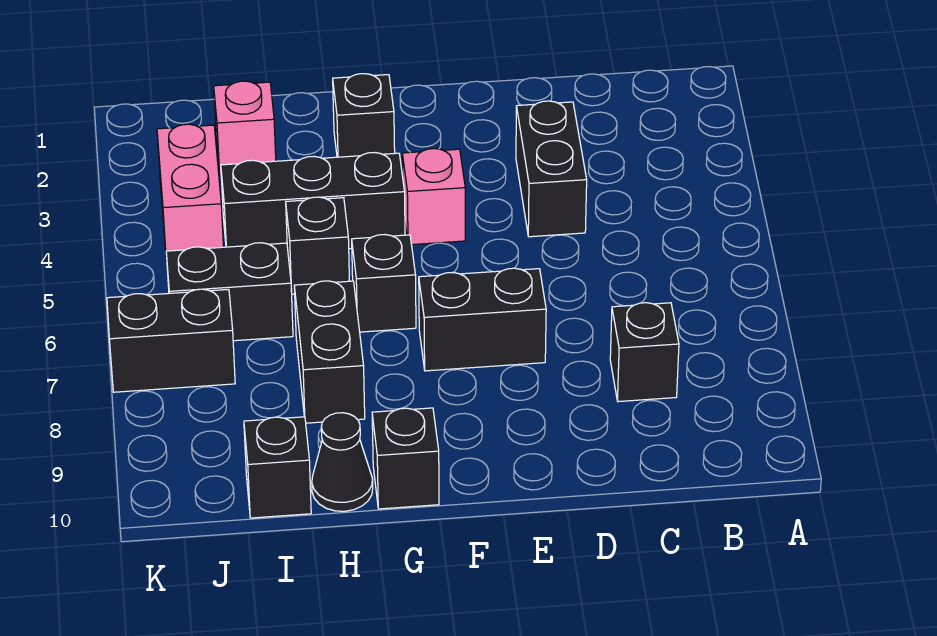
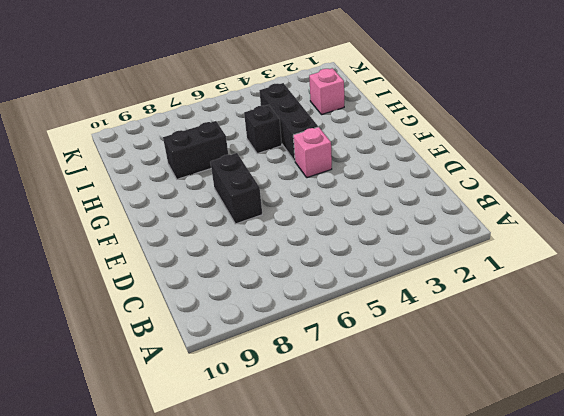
none -> black brick C8 level 1
none -> black brick D3:D4 level 1
none -> black brick G2 level 1

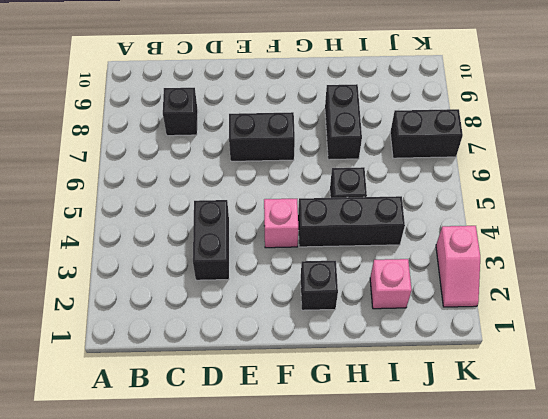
pink slope K2:K3 level 1 top 3 -> none
none -> black brick G6 level 1
none -> black brick G10 level 1
none -> black cone H10 level 1

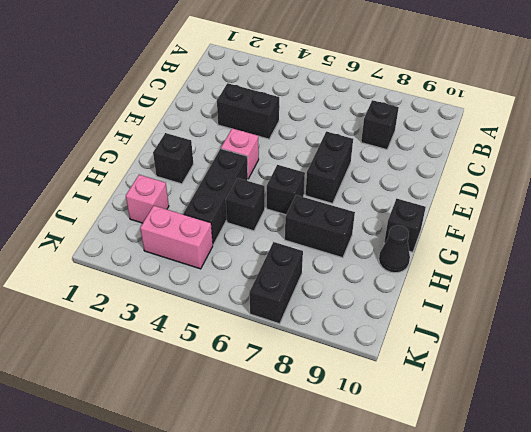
none -> black brick I6:J6 level 1
none -> black brick I10 level 1

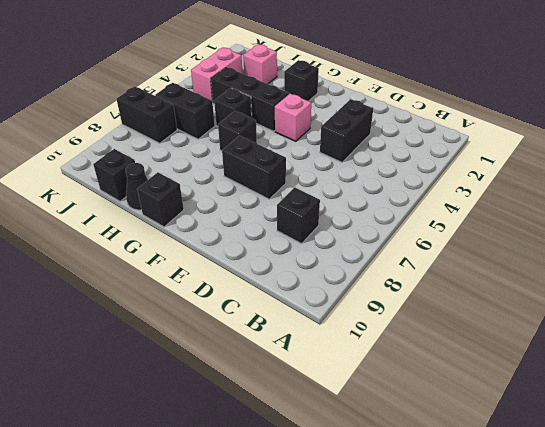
none -> black brick H7:H8 level 1

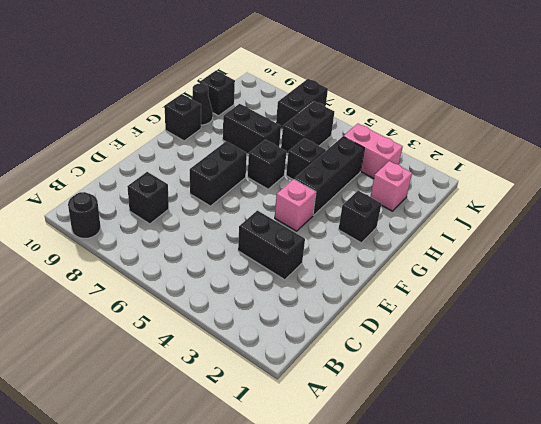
black round brick A9 level 1 -> none

